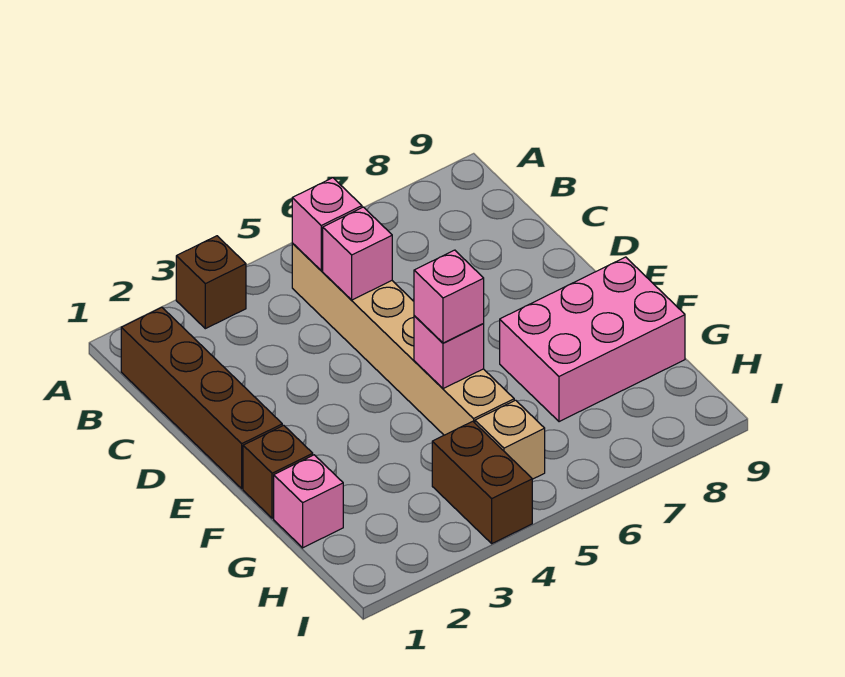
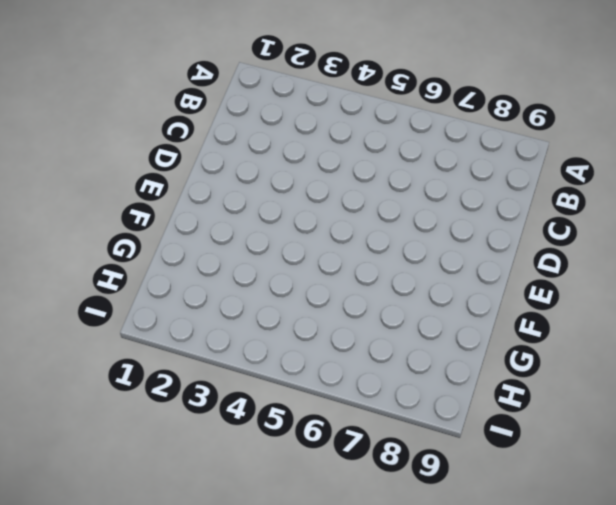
none -> brown brick A3 level 1
none -> brown brick B1:E1 level 1
none -> tan brick B5:G5 level 1

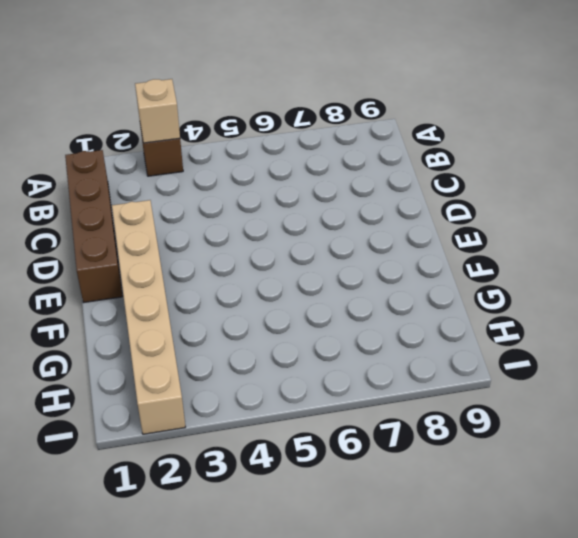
tan brick A3 level 2 -> tan brick H5 level 1
tan brick D2:I2 level 1 -> tan brick B5:G5 level 1
none -> brown brick F1 level 1
none -> pink brick F7:G9 level 1
none -> pink brick G1 level 1

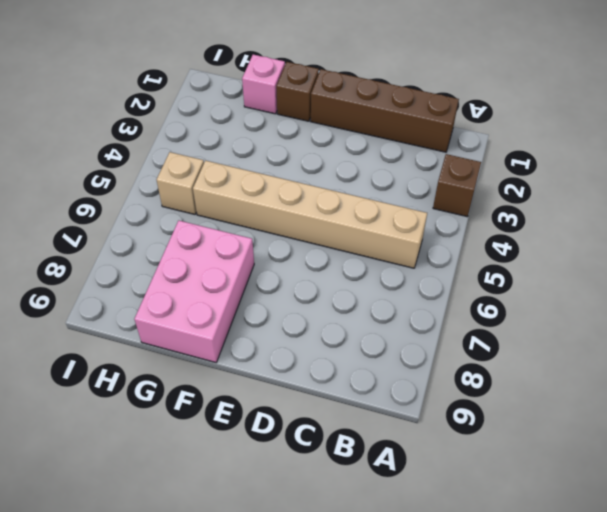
none -> brown brick H4:I4 level 1
none -> pink brick B5 level 2
none -> pink brick C5 level 2

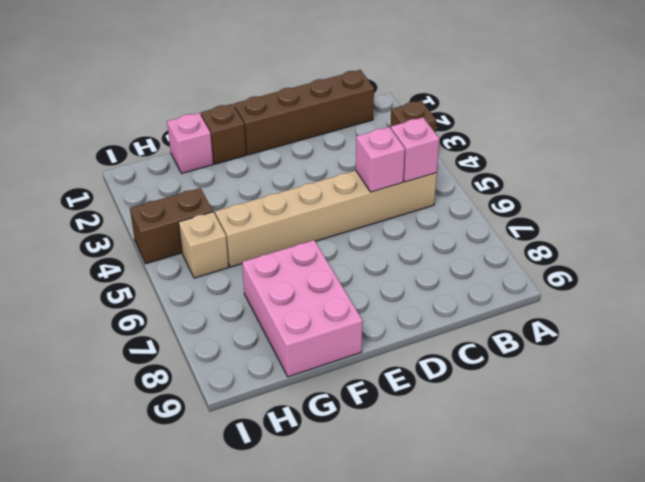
none -> pink brick F5 level 2
none -> pink brick F5 level 3

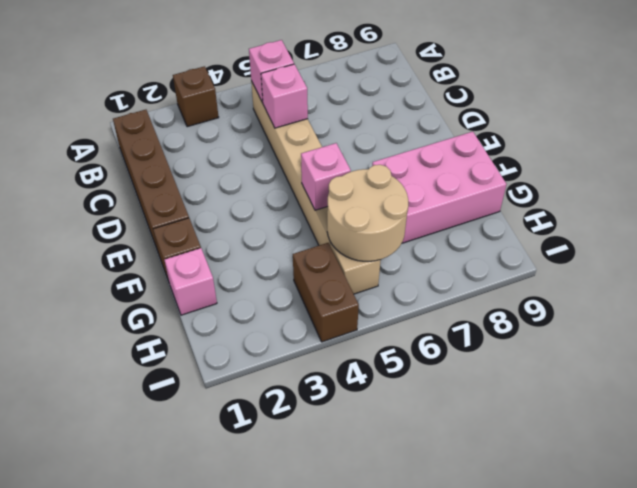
tan round brick G5:H6 level 2 -> none
none -> pink brick F5 level 3

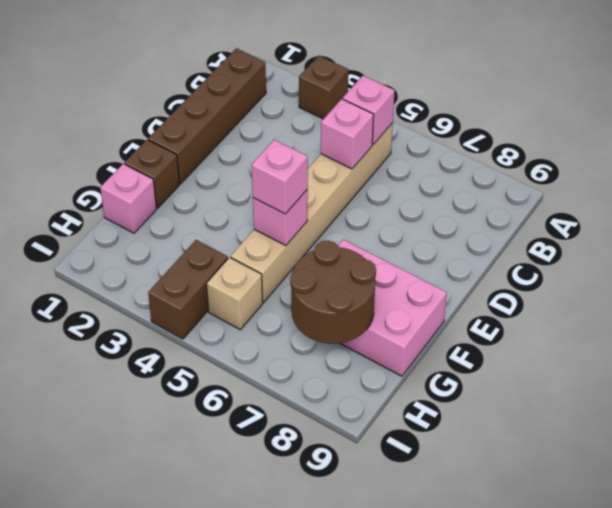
brown round brick G7:H8 level 2 -> none

